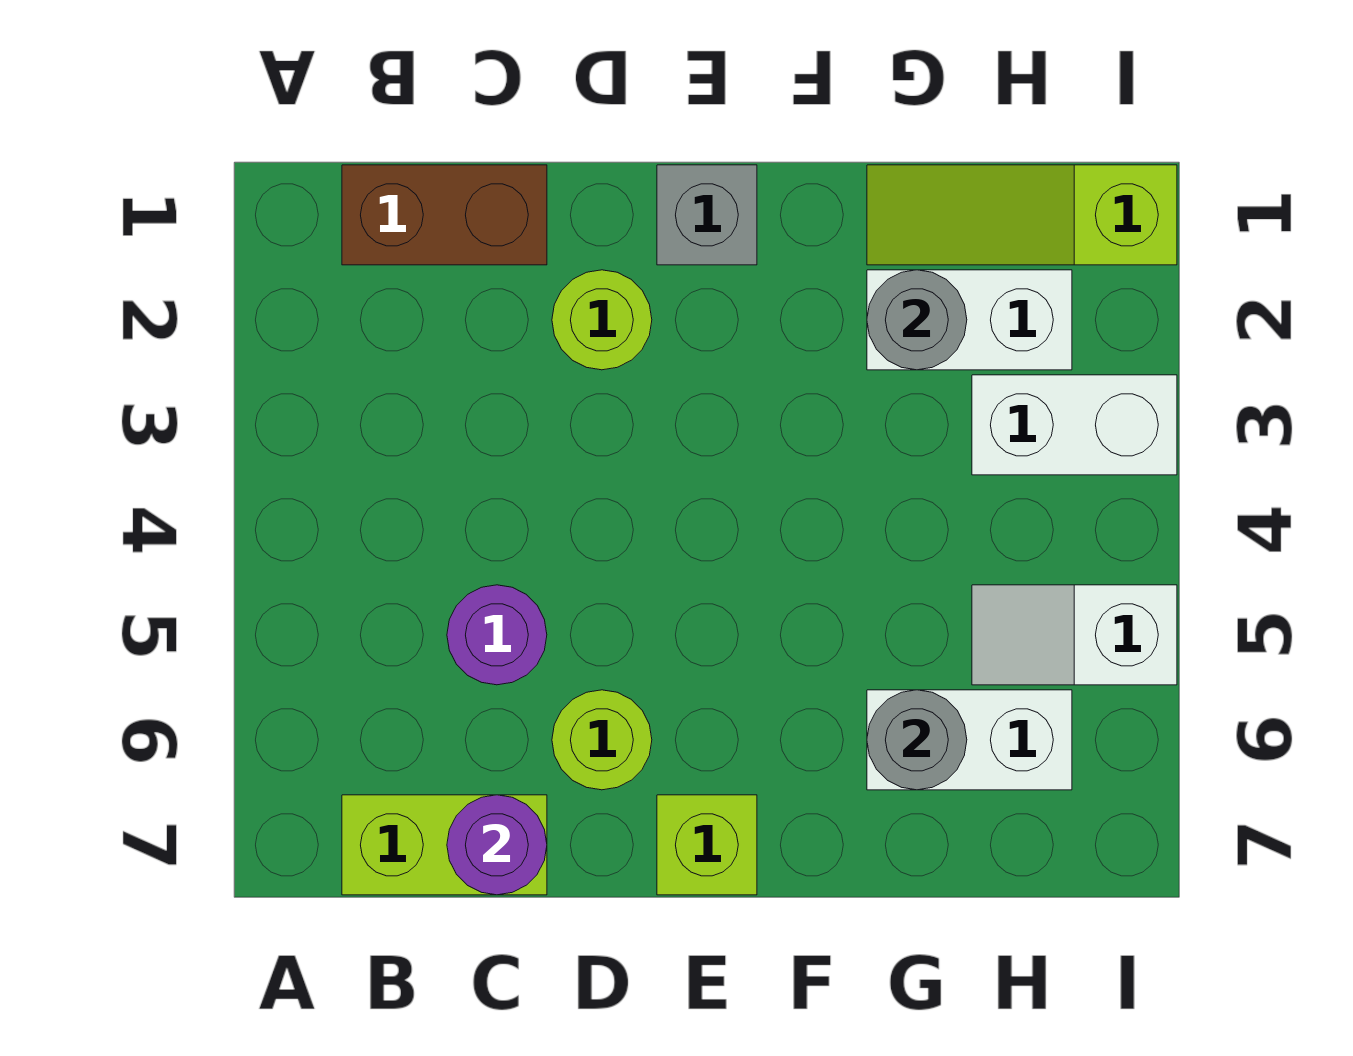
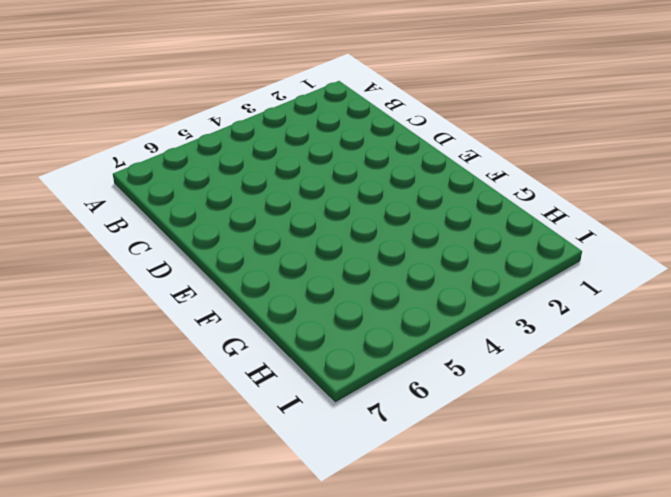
none -> brown brick B1:C1 level 1
none -> lime brick B7:C7 level 1
none -> purple round brick C5 level 1

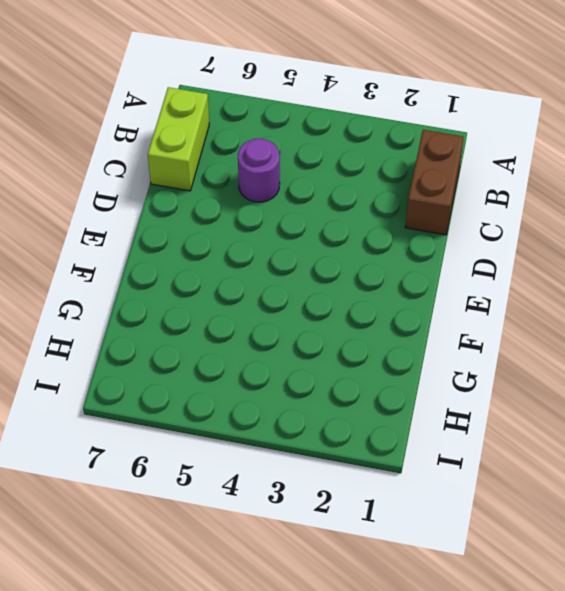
none -> lime round brick D2 level 1
none -> lime round brick D6 level 1
none -> grey brick E1 level 1

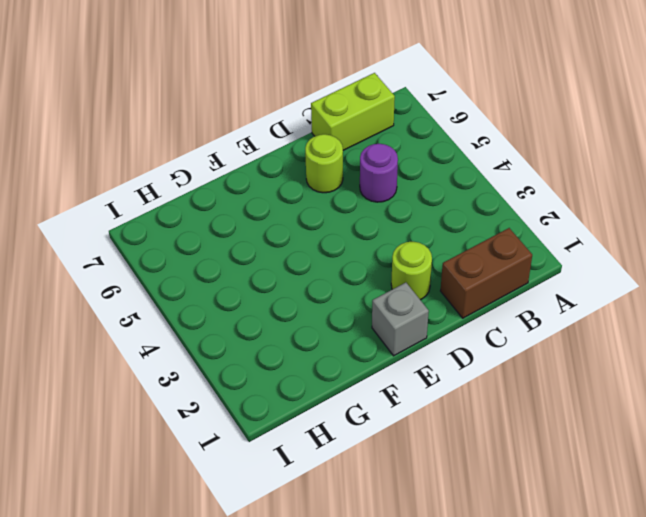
none -> lime brick E7 level 1
none -> lime slope G1:I1 level 1 top I
none -> white brick G2:H2 level 1

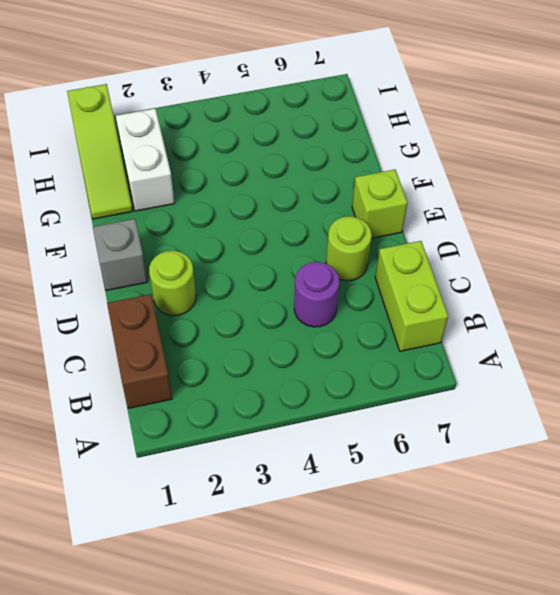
none -> white brick G6:H6 level 1
none -> white brick H3:I3 level 1
none -> white slope H5:I5 level 1 top I

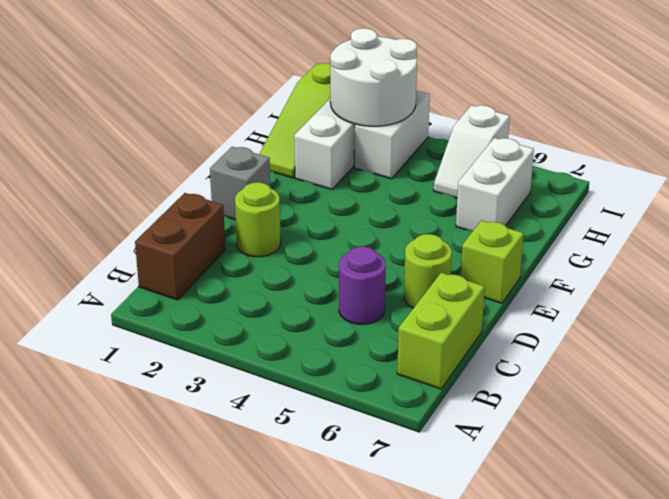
white round brick H2:I3 level 2 -> none
none -> purple round brick C7 level 2
none -> grey round brick G2 level 2
none -> grey round brick G6 level 2

